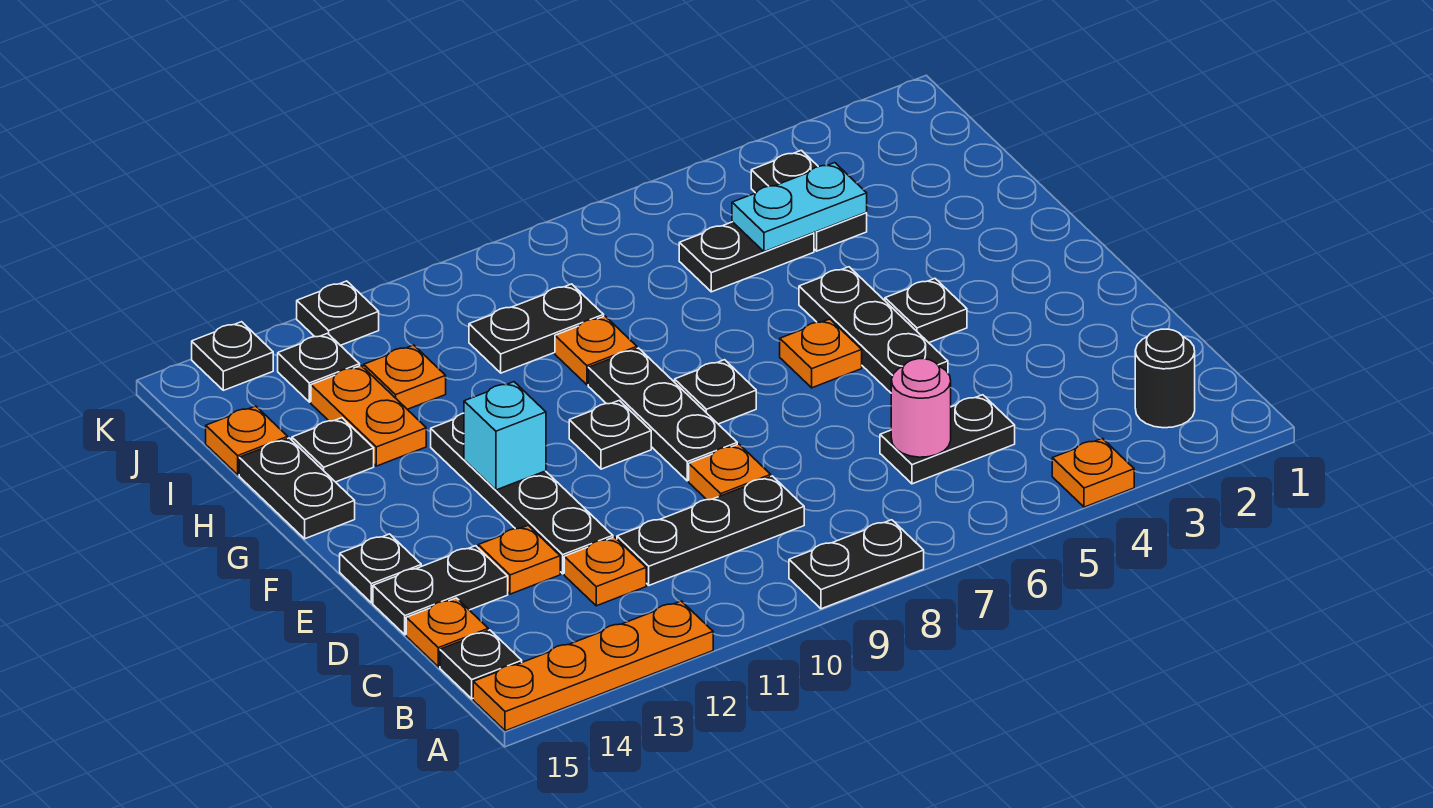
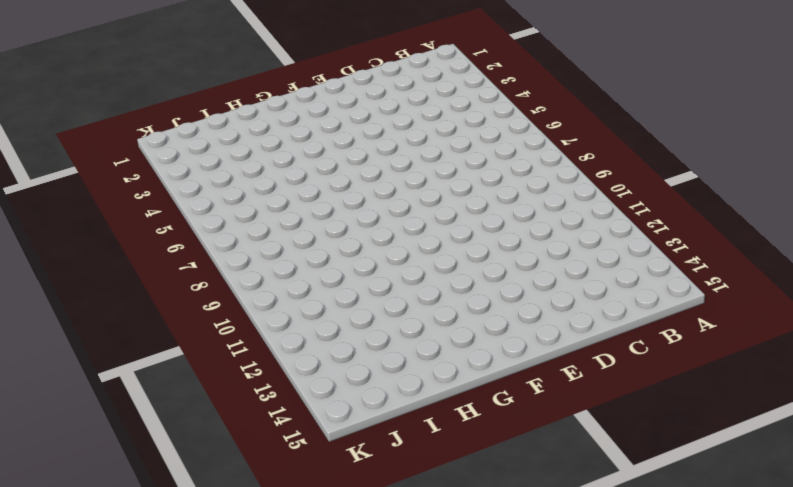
none -> orange plate A4 level 1
none -> black plate A8:A9 level 1
none -> orange plate A12:A15 level 1
none -> black round brick B2 level 1

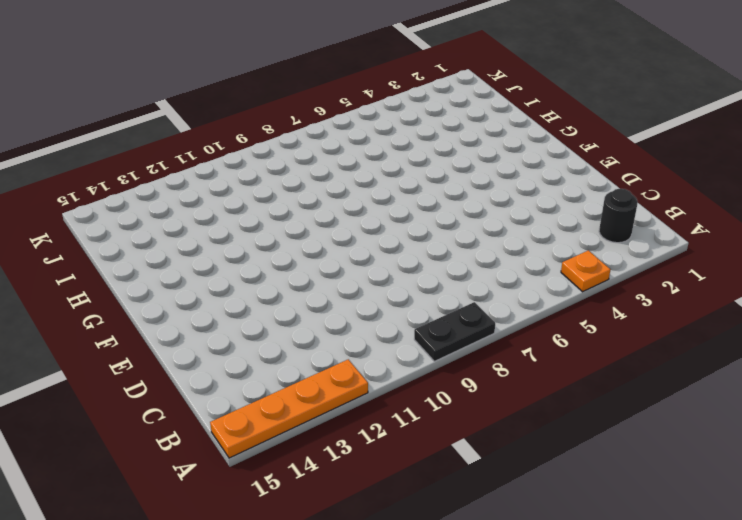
none -> black plate B15 level 1
none -> black plate C5:C6 level 1
none -> black plate C9:C11 level 1
none -> orange plate C12 level 1

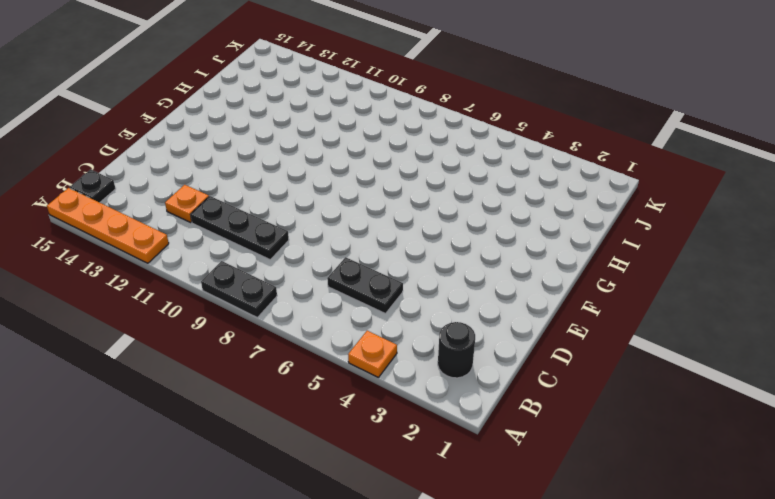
none -> orange plate C15 level 1
none -> orange plate D9 level 1
none -> black plate D12:G12 level 1
none -> orange plate D13 level 1

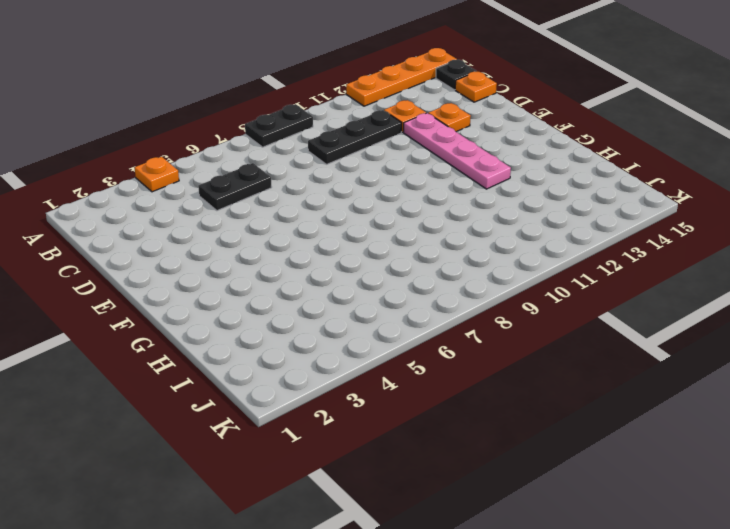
pink plate D12:G12 level 1 -> black plate D12:G12 level 1
none -> black round brick B2 level 1
none -> orange plate D9 level 1
none -> black plate D14:D15 level 1
none -> black plate E5:G5 level 1

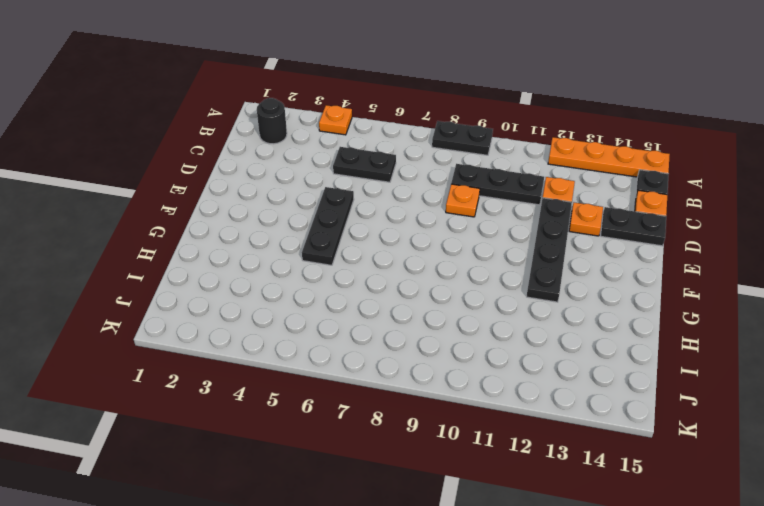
none -> black plate E9:G9 level 1
none -> black plate E15 level 1
none -> black plate F4 level 1
none -> orange plate F6 level 1

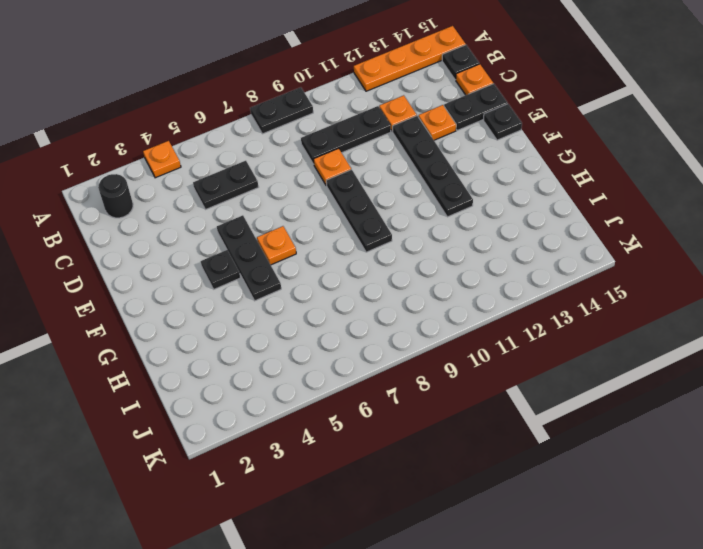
none -> black plate F8 level 1
none -> black plate F10 level 1
none -> black plate G15:H15 level 1
none -> orange plate H9 level 1

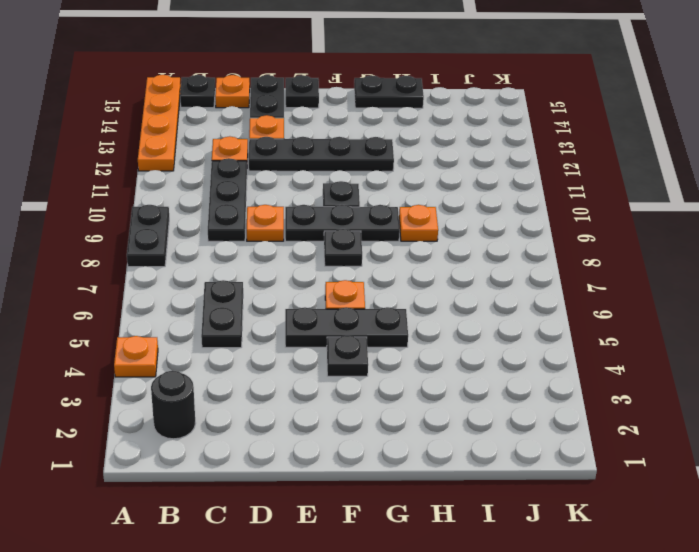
none -> orange plate H13:I13 level 1
none -> black plate H14 level 1
none -> black plate I4:J4 level 1
none -> black plate I5:I6 level 1

